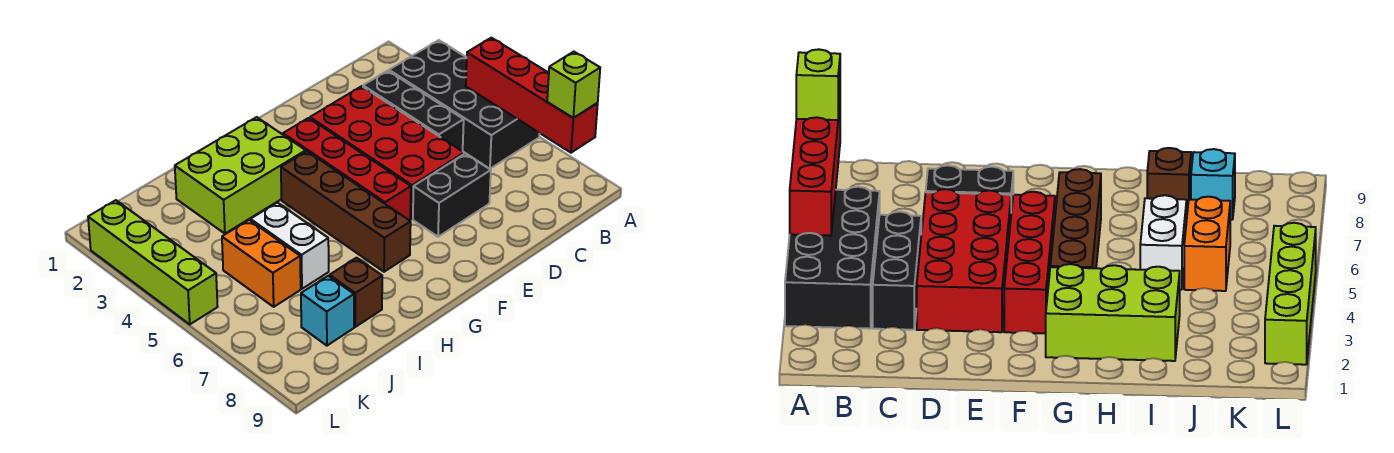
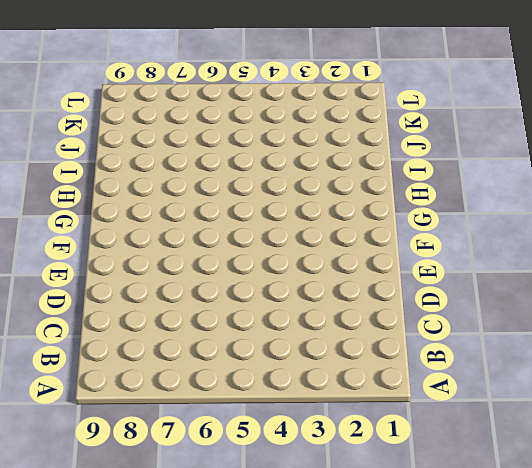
none -> black brick A3:B6 level 1
none -> black brick C3:C5 level 1
none -> red brick D3:E6 level 1

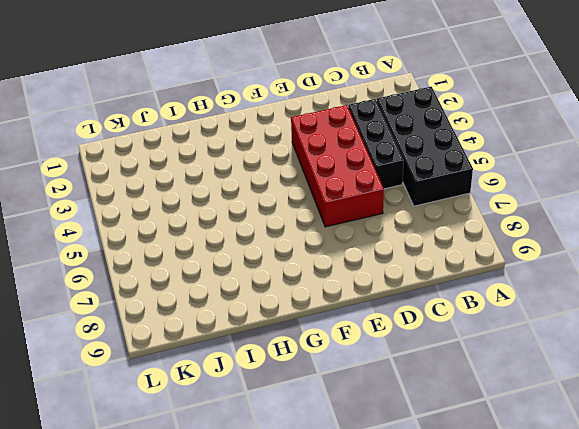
none -> black brick D7:E7 level 1
none -> red brick F3:F6 level 1
none -> lime brick G2:I3 level 1

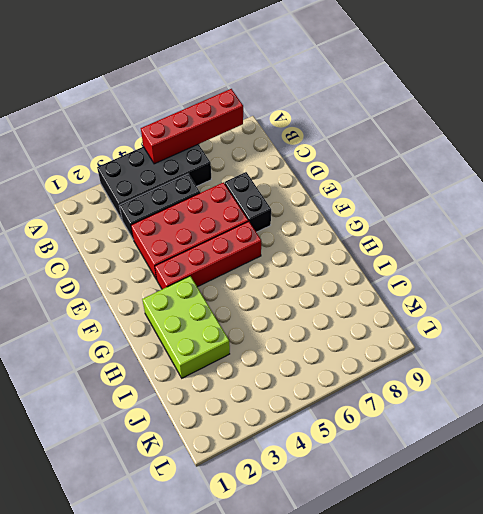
none -> brown brick G4:G7 level 1
none -> white brick I5:I6 level 1
none -> brown brick I8 level 1

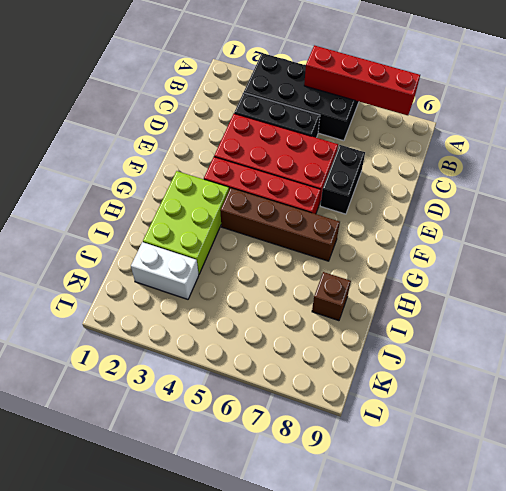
white brick J2:J3 level 1 -> white brick I5:I6 level 1
none -> orange brick J5:J6 level 1
none -> cyan brick J8 level 1
none -> lime brick L2:L5 level 1

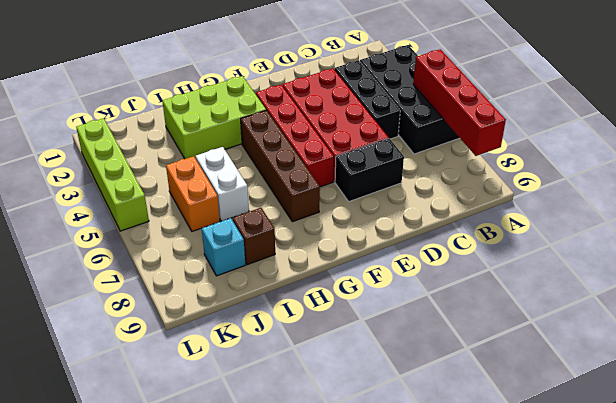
none -> lime brick A8 level 3

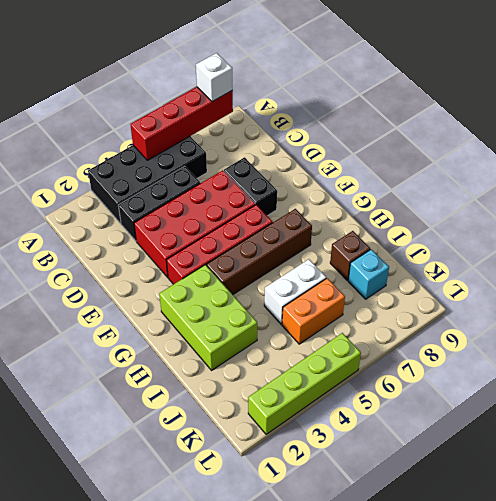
white brick A8 level 3 -> lime brick A8 level 3

